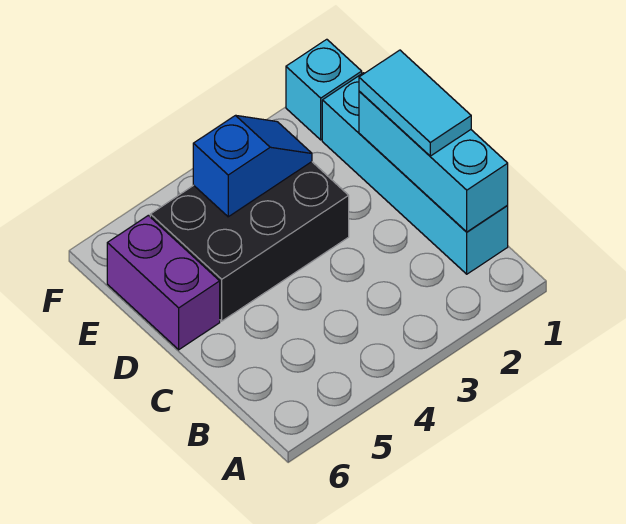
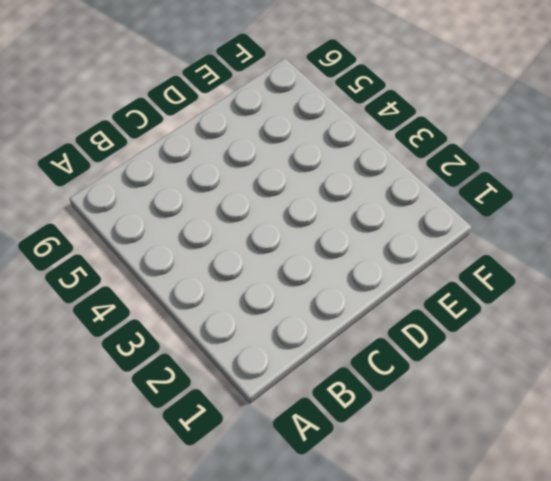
none -> cyan brick B1:E1 level 1
none -> black brick D3:E5 level 1

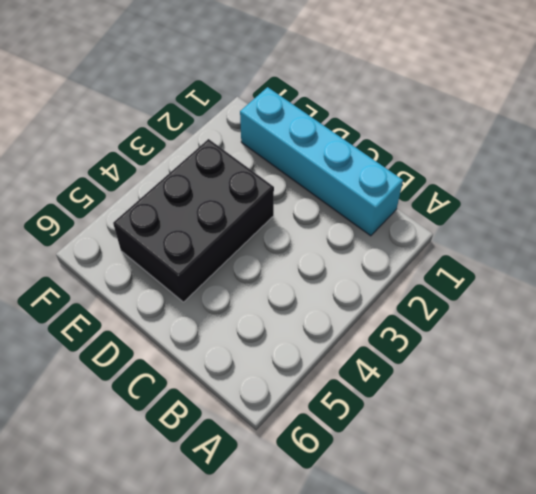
none -> purple brick D6:E6 level 1
none -> cyan brick F1 level 1

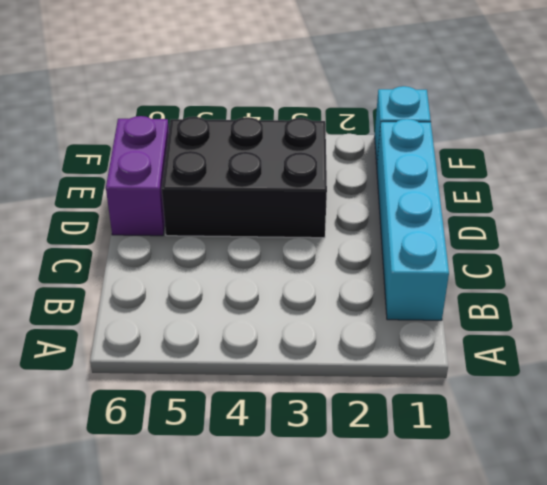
none -> cyan brick B1:D1 level 2
none -> blue slope E3:E4 level 2 top 4

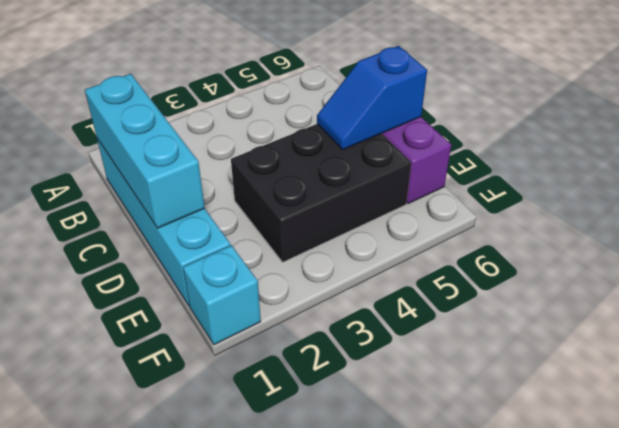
blue slope D5:D6 level 2 top 6 -> blue slope E3:E4 level 2 top 4
none -> cyan tile C1:D1 level 3

